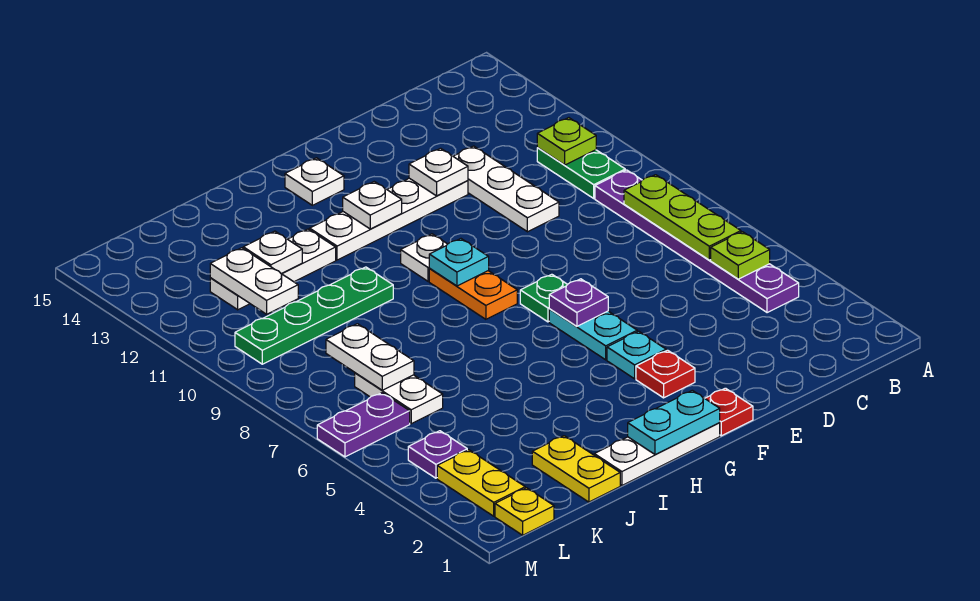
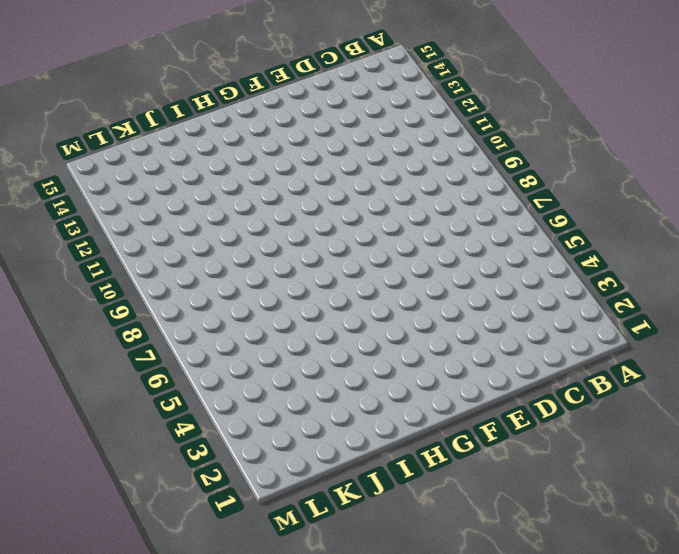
none -> purple plate B4:B9 level 1
none -> green plate B10:B11 level 1
none -> white plate D10:D12 level 1
none -> white plate E12:H12 level 1

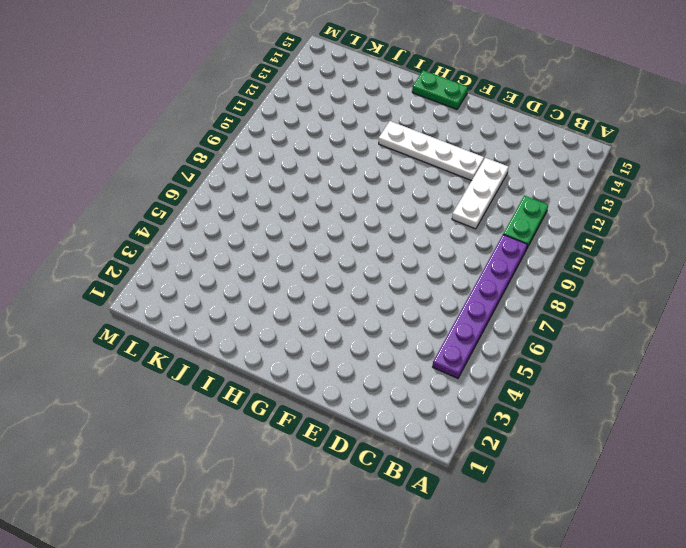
green plate G15:H15 level 1 -> none
none -> red plate F1 level 1
none -> red plate F3 level 1
none -> cyan plate F4 level 1
none -> cyan plate F5:F6 level 1

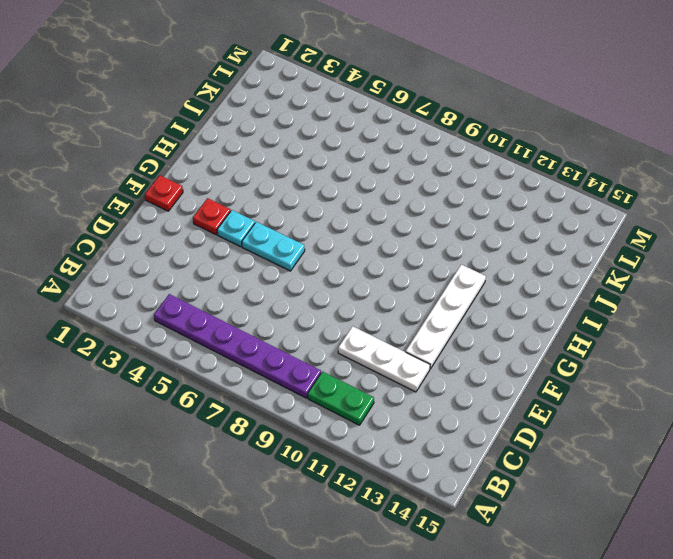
none -> green plate F7 level 1
none -> white plate G1:I1 level 1
none -> orange plate G8:G9 level 1
none -> white plate G10 level 1

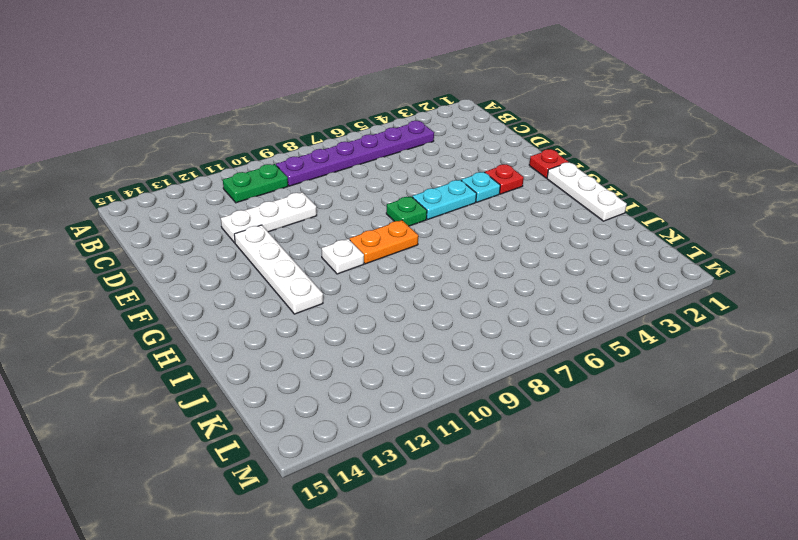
none -> white plate G14 level 1
none -> green plate I10:L10 level 1
none -> white plate I12:K12 level 1
none -> yellow plate J1:J2 level 1

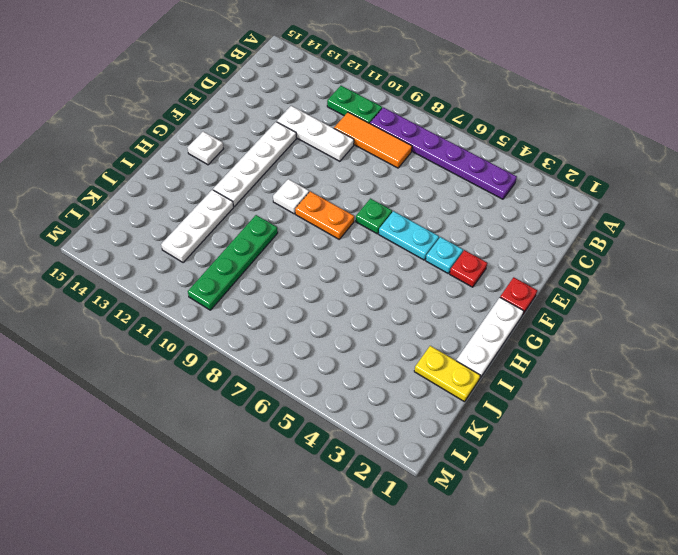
orange tile C8:C10 level 1 -> none
none -> white plate K6:K7 level 1
none -> yellow plate L1 level 1
none -> yellow plate L2:L3 level 1
none -> purple plate L4 level 1

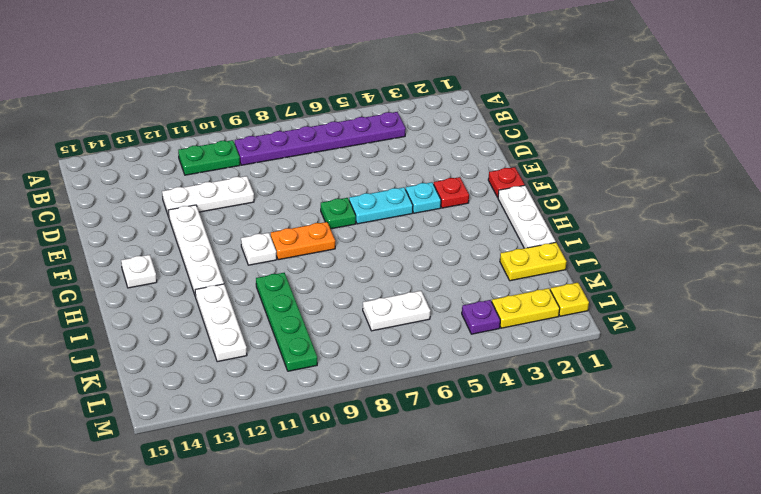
none -> purple plate L6:M6 level 1
none -> lime plate B5 level 2
none -> lime plate B6:B8 level 2
none -> lime plate B11 level 2

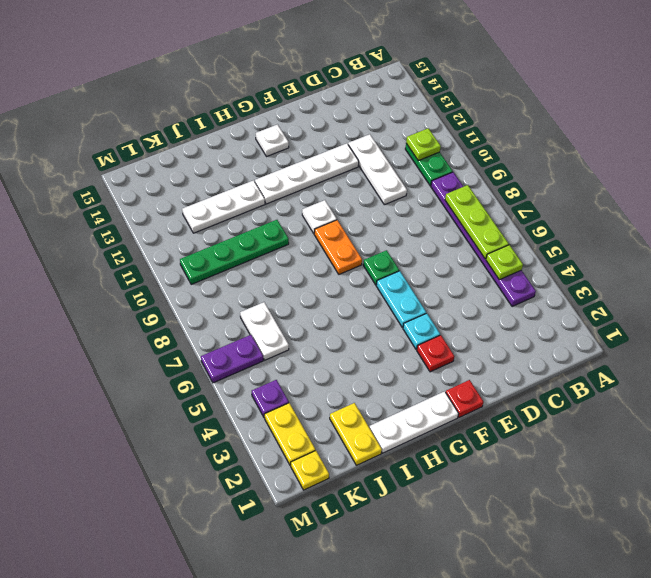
none -> white plate E12 level 2
none -> purple plate F6 level 2
none -> cyan plate G1:H1 level 2
none -> cyan plate G9 level 2

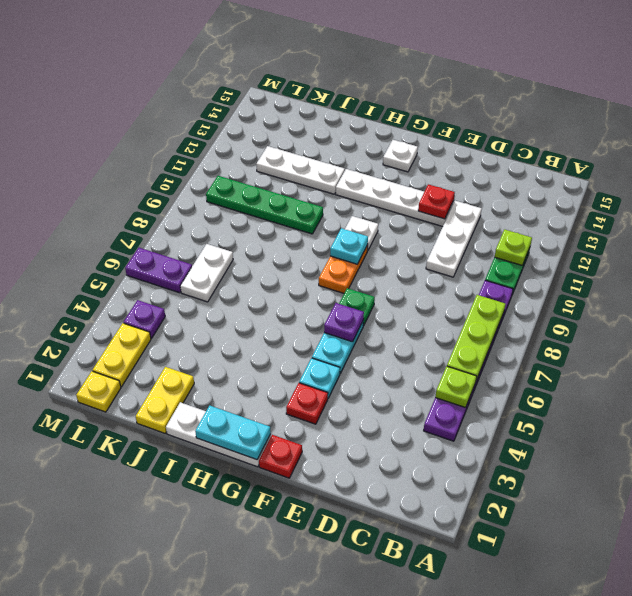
red plate E12 level 2 -> white plate E12 level 2
none -> white plate G12 level 2
none -> white plate J12 level 2
none -> white plate K7:K8 level 2
none -> white plate K11:K12 level 2

